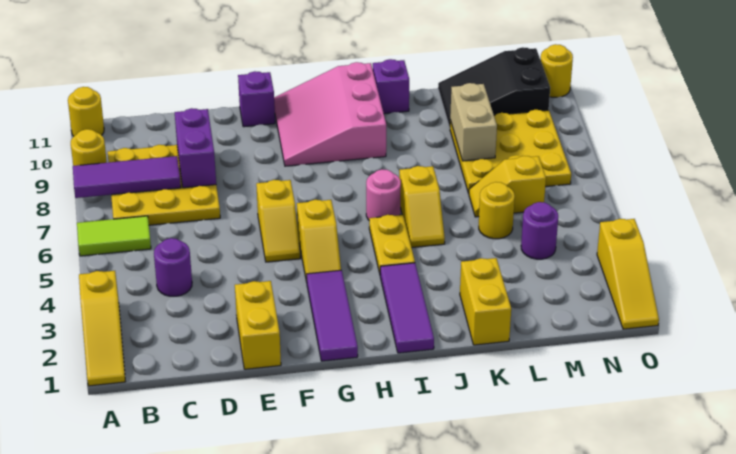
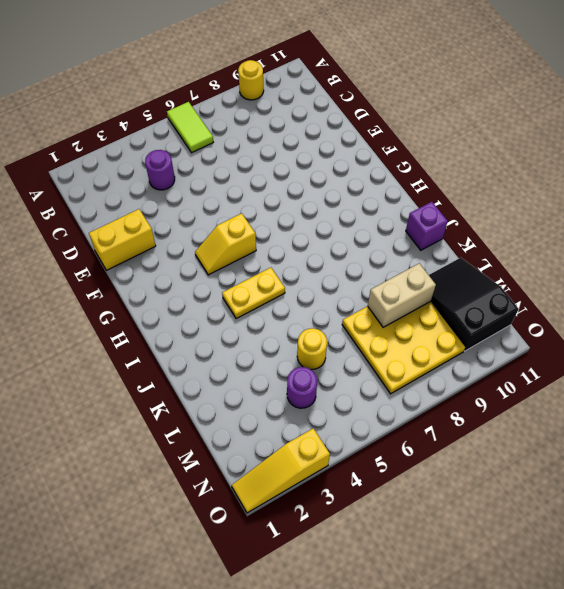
none -> yellow slope A1:A3 level 1 top 3
none -> yellow round brick A11 level 1
none -> yellow plate B7:D9 level 1

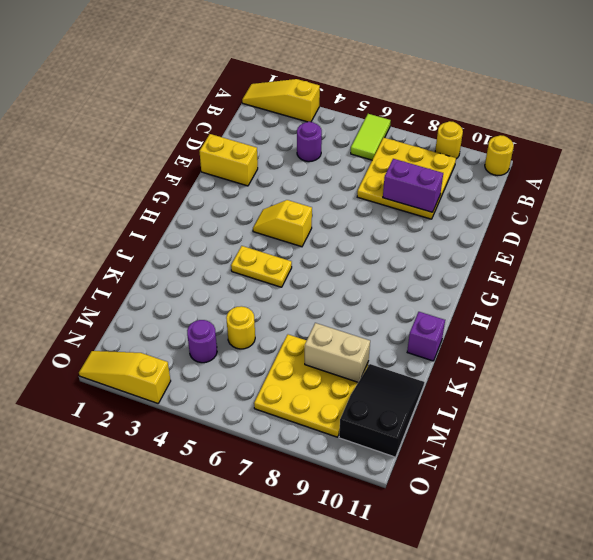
none -> yellow slope F5:F6 level 1 top 6
none -> purple brick F11 level 1
none -> purple tile G1:G3 level 1

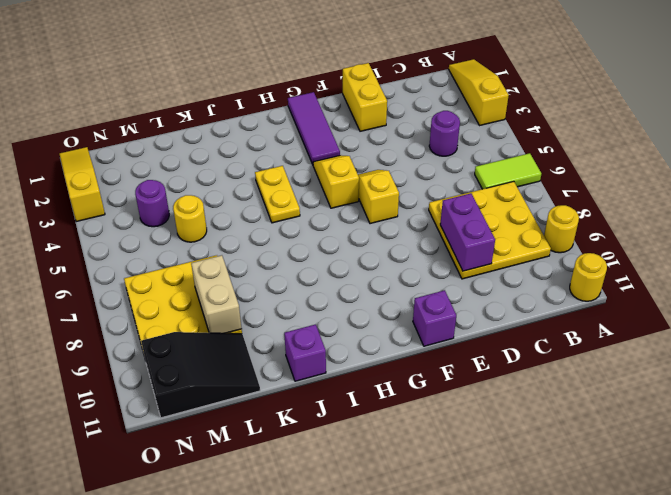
none -> pink slope G9:I11 level 1 top I
none -> purple tile I1:I3 level 1
none -> pink round brick I6 level 1

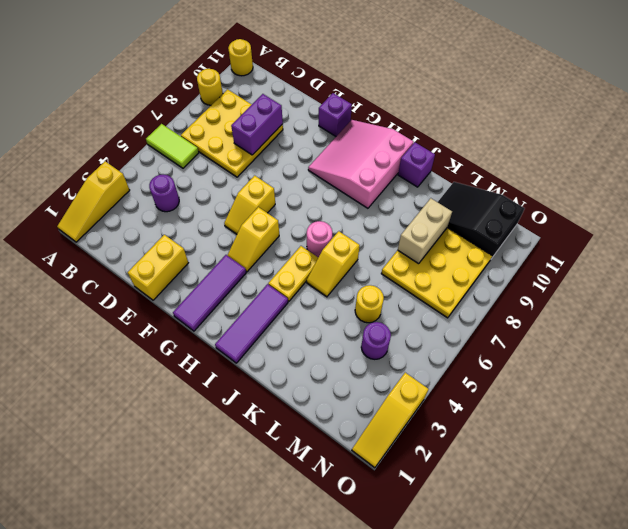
none -> yellow brick K1:K2 level 1
none -> yellow slope L6:M6 level 1 top M
none -> yellow round brick O11 level 1

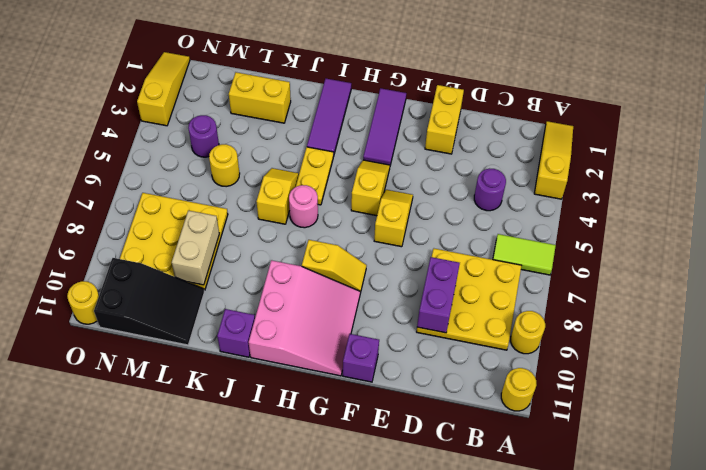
yellow slope G8:H8 level 1 top H -> yellow slope L6:M6 level 1 top M
yellow brick K2:L2 level 1 -> yellow brick K1:K2 level 1
none -> purple tile A8:C8 level 2

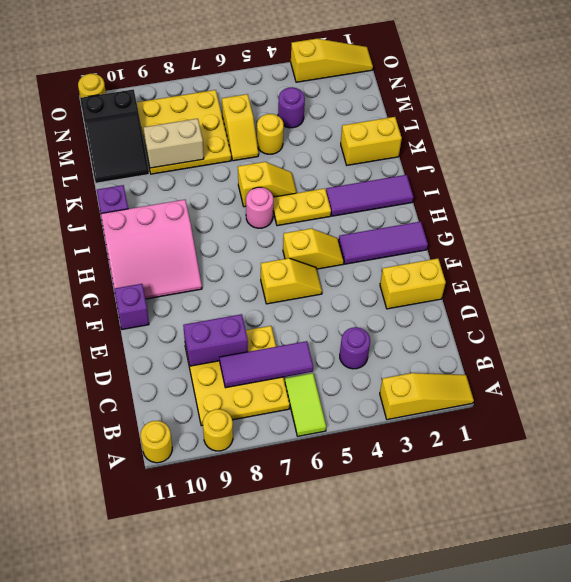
purple tile C6:C8 level 2 -> purple tile A8:C8 level 2

